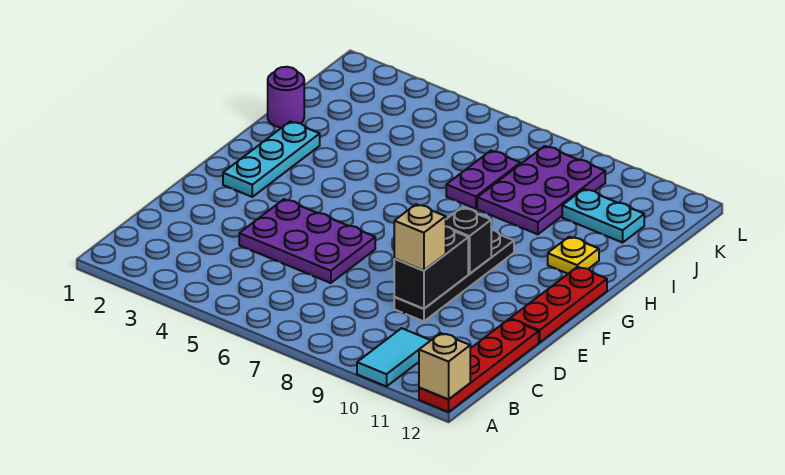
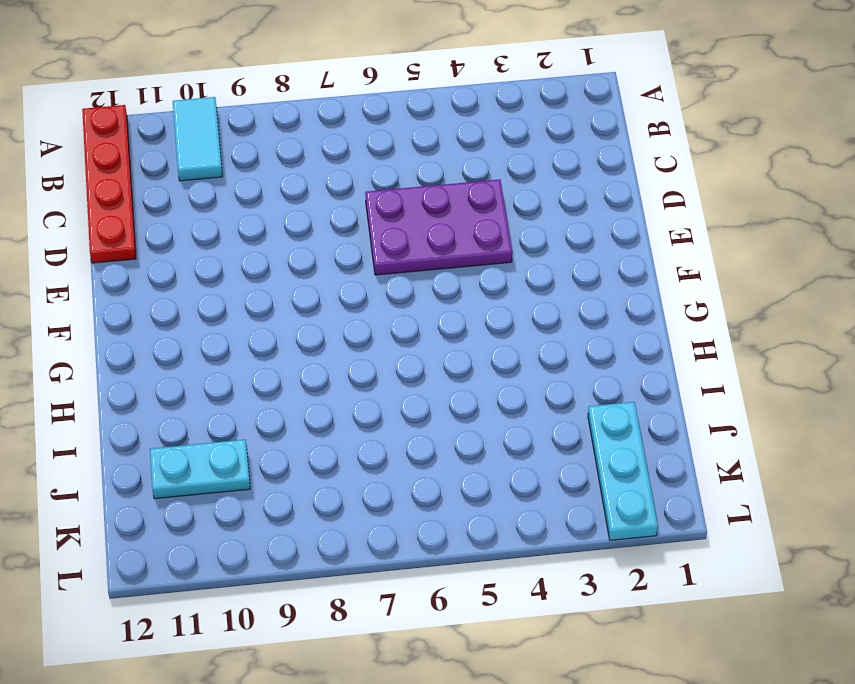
cyan plate J2:L2 level 1 -> cyan plate F2:H2 level 1
none -> black plate D9:G9 level 1
none -> red plate E12:G12 level 1
none -> yellow plate H11 level 1

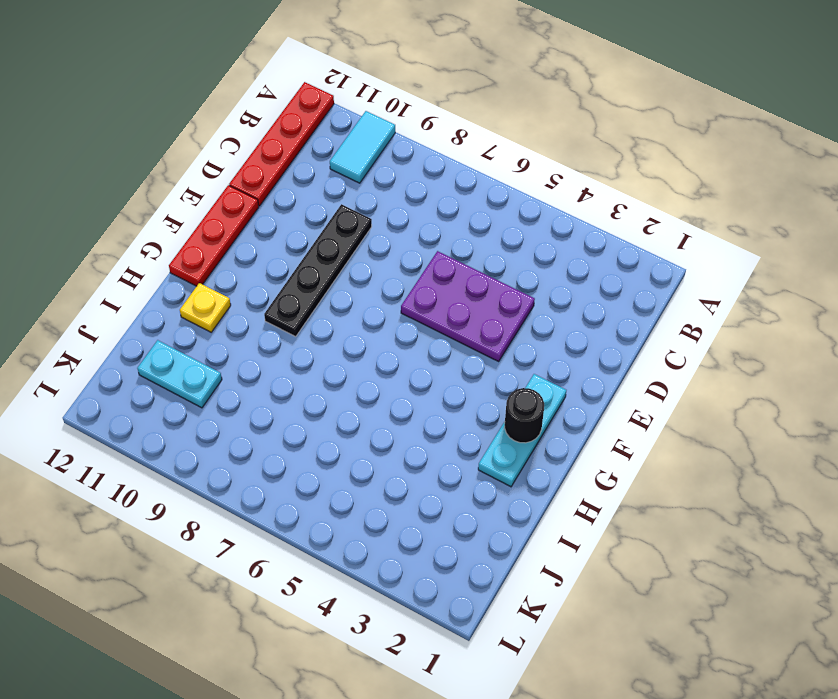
black round brick G2 level 2 -> none
none -> purple round brick I1 level 1
none -> purple plate I7:J7 level 1
none -> purple plate I8:K9 level 1

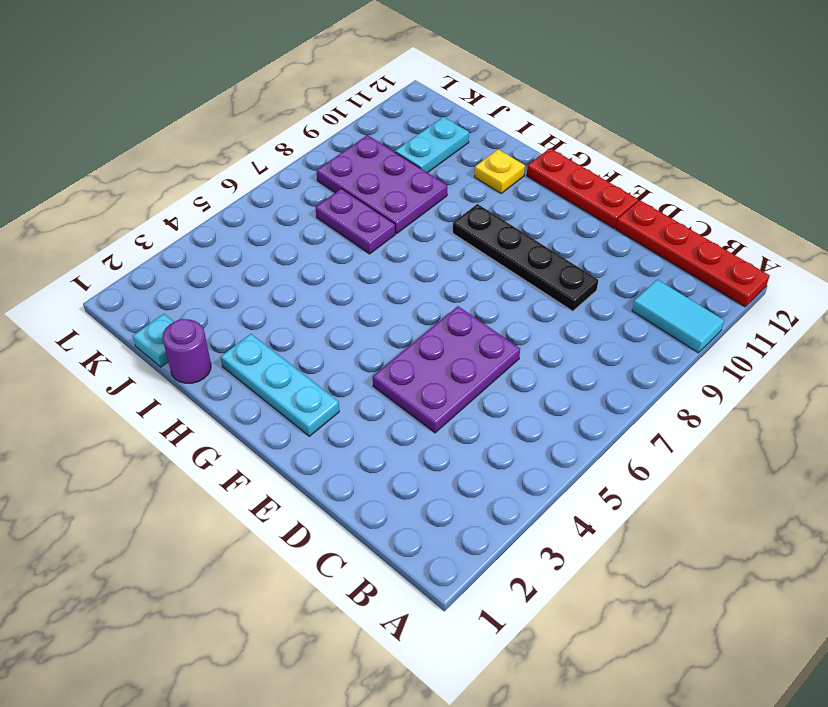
cyan plate J1 level 1 -> none
none -> tan brick A12 level 2
none -> black brick D9:E9 level 2
none -> black brick F9 level 2

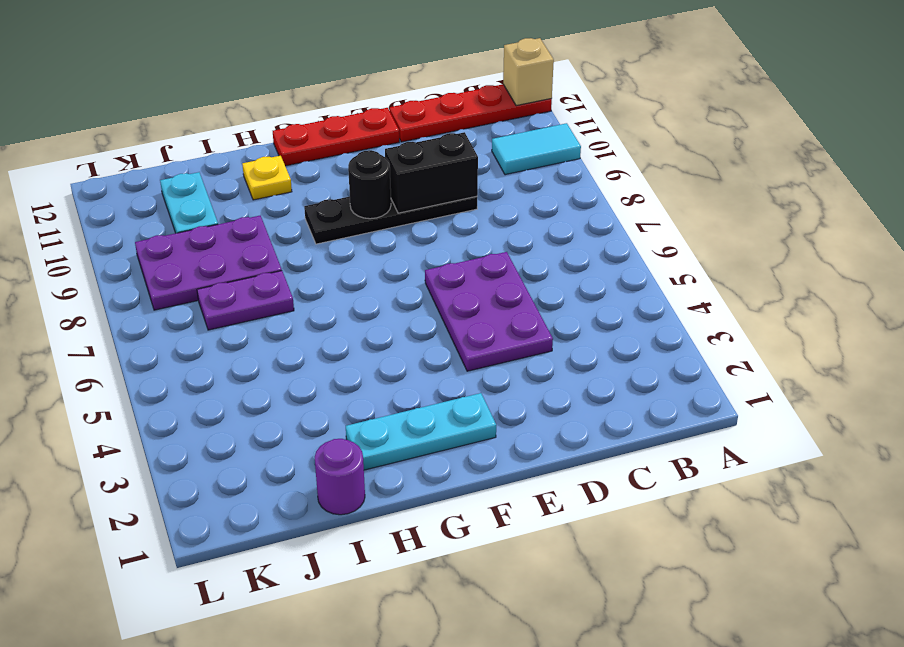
black round brick F9 level 2 -> black brick F9 level 2
none -> tan brick D9 level 3

